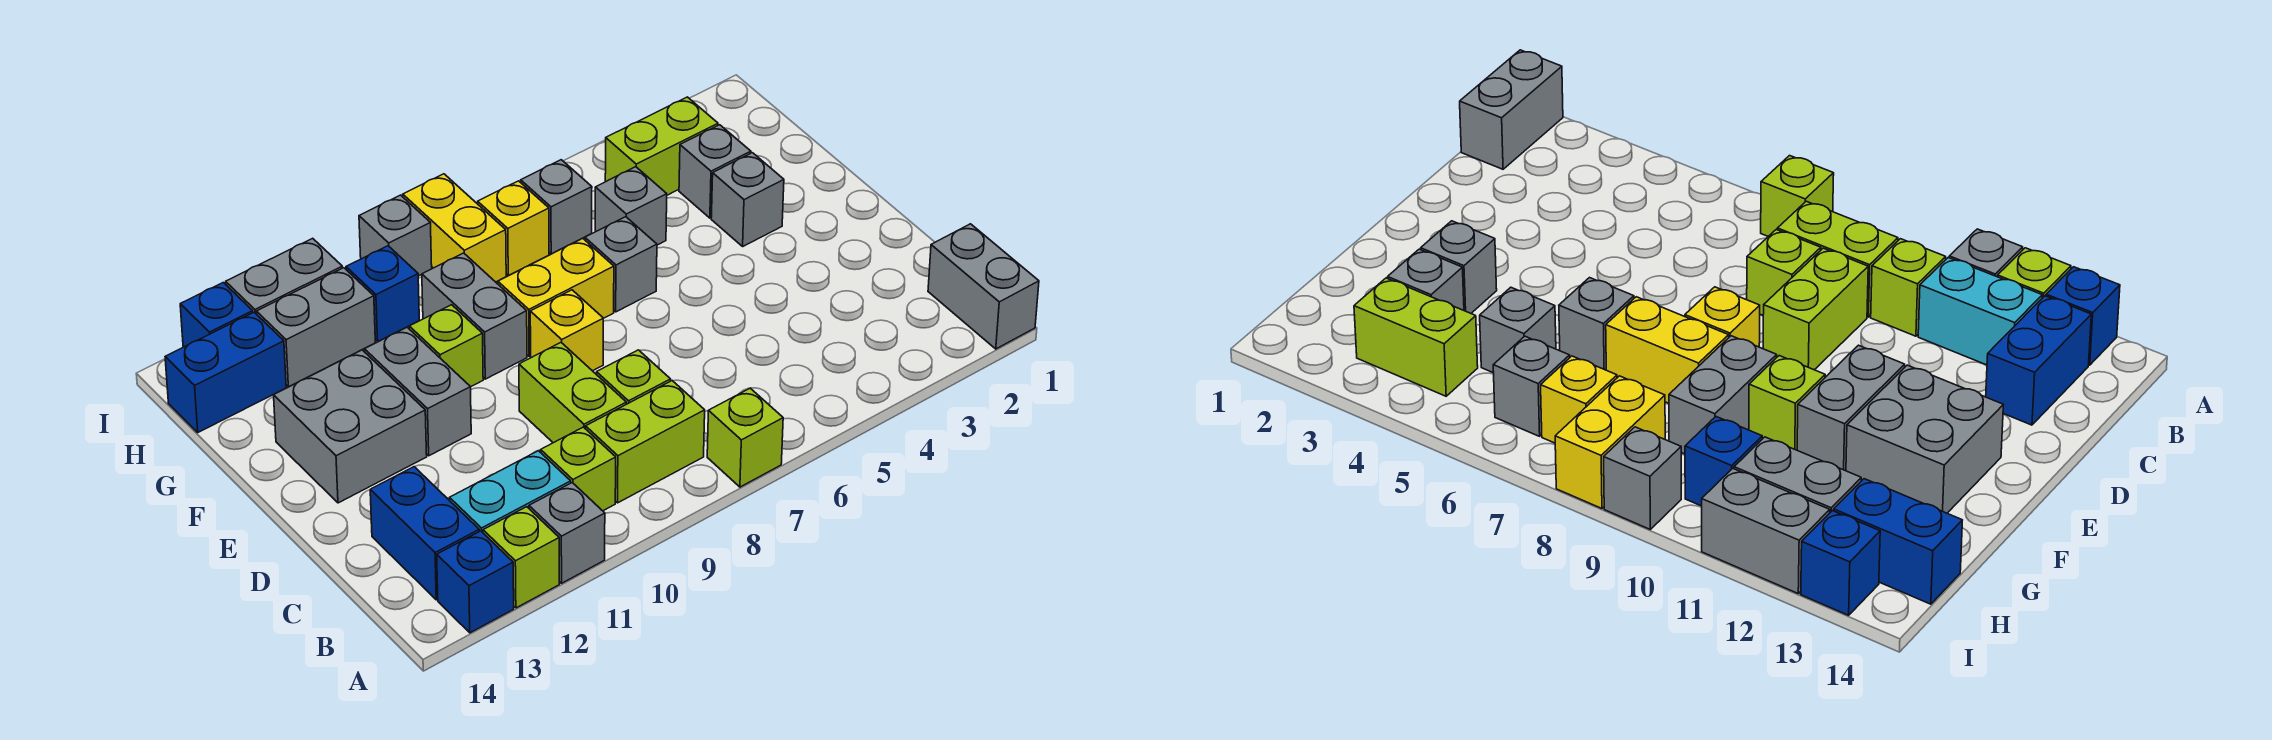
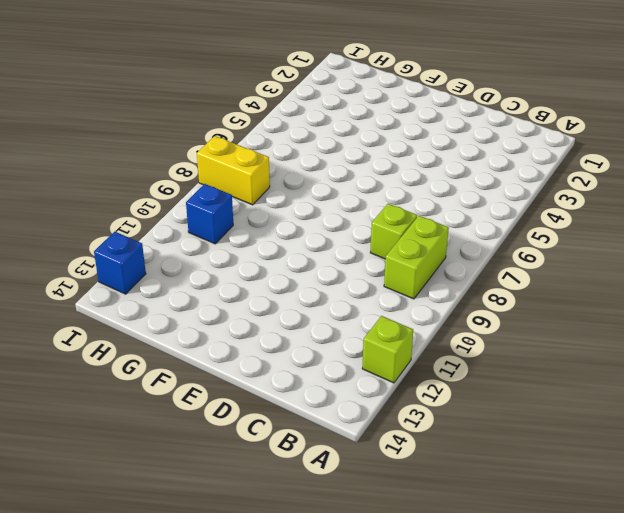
none -> grey brick A1:B1 level 1
none -> lime brick A7 level 1
none -> grey brick A11 level 1
none -> blue brick A13 level 1

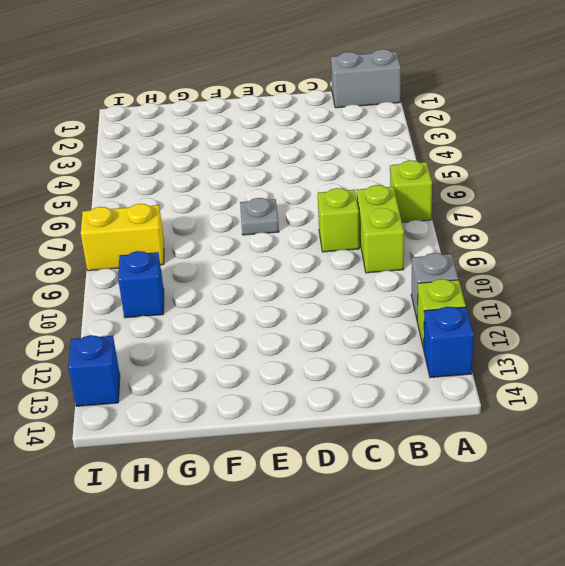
grey plate E7 level 1 -> none
none -> lime brick B10 level 1
none -> cyan brick B11:B12 level 1
none -> blue brick B13:C13 level 1
none -> lime brick C9:D9 level 1

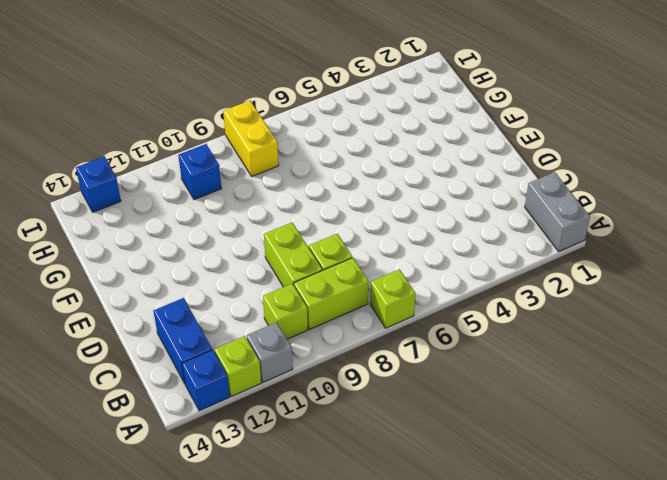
none -> cyan brick B11:B12 level 1
none -> yellow brick E8 level 1
none -> grey brick E11:F11 level 1
none -> grey brick E12:F13 level 1

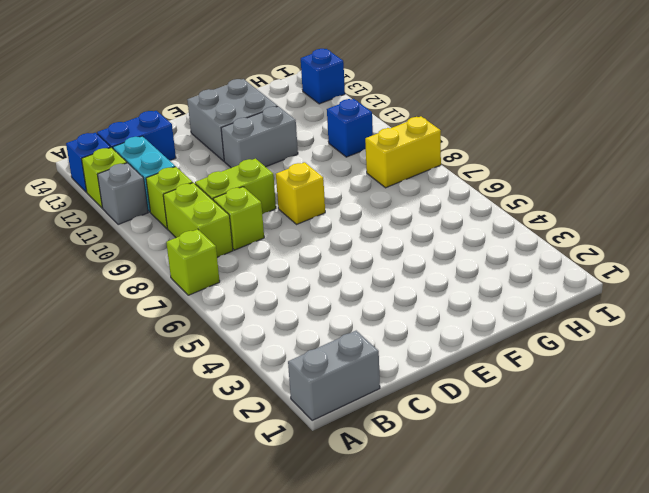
none -> grey brick F3 level 1
none -> grey brick F6 level 1
none -> yellow brick F7:F8 level 1
none -> grey brick F9:G9 level 1

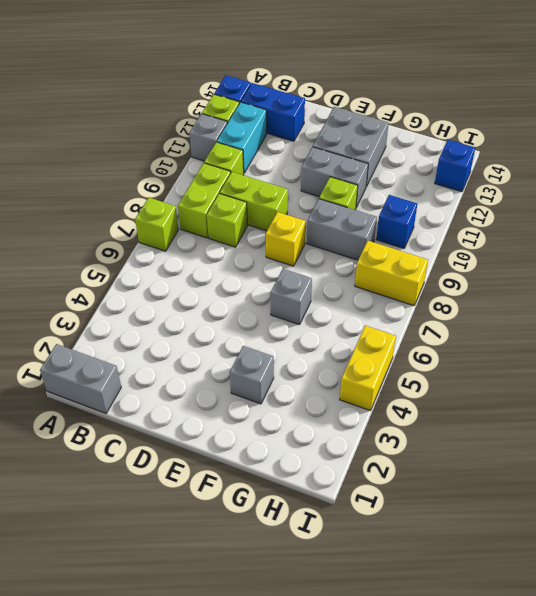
yellow brick I4:I5 level 1 -> yellow brick F7:F8 level 1
none -> grey brick G3 level 1
none -> grey brick G5 level 1
none -> lime brick H3:H4 level 1
none -> grey brick H6 level 1

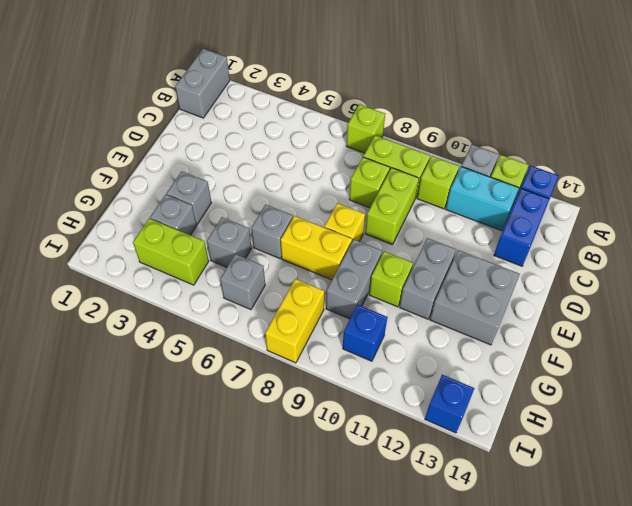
none -> yellow brick H7 level 1
none -> grey brick H11:H12 level 1
none -> blue brick H13:H14 level 1
none -> grey brick I9 level 1

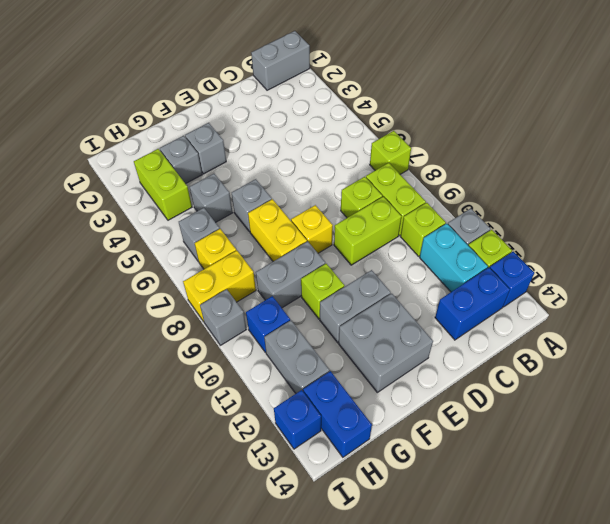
none -> grey brick I11:I12 level 1

